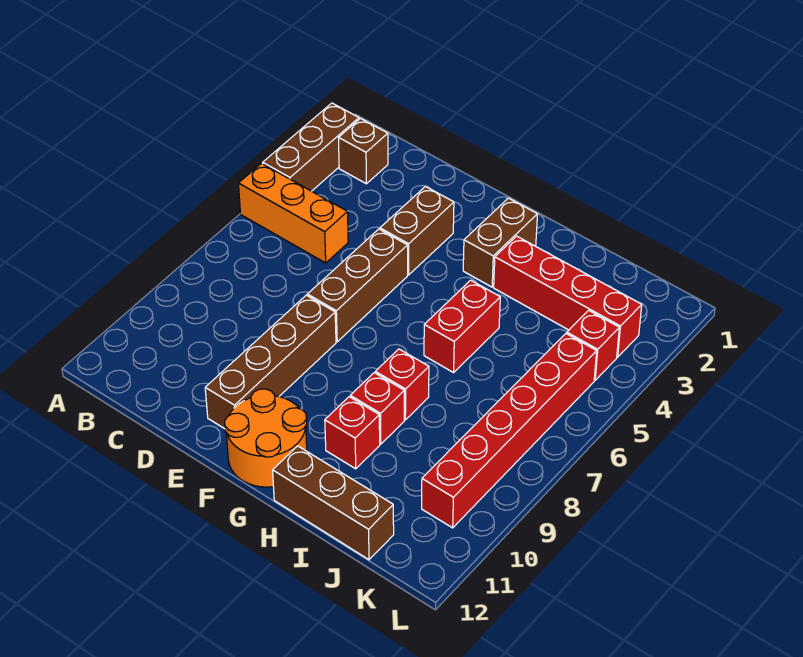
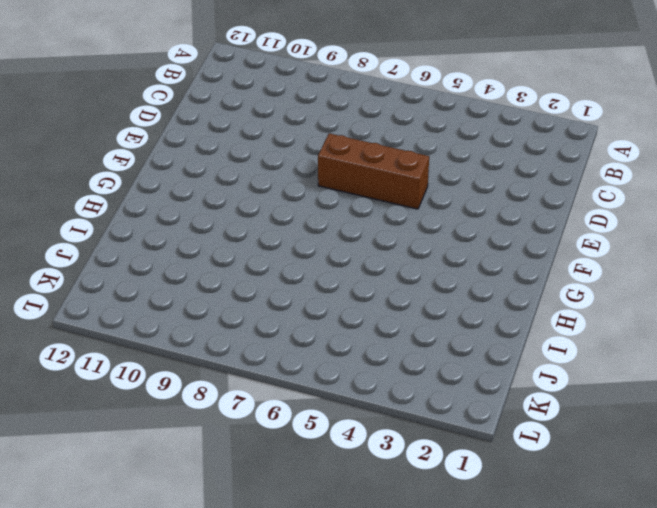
none -> brown brick A2:A4 level 1
none -> orange brick A5:C5 level 1
none -> brown brick B2 level 1

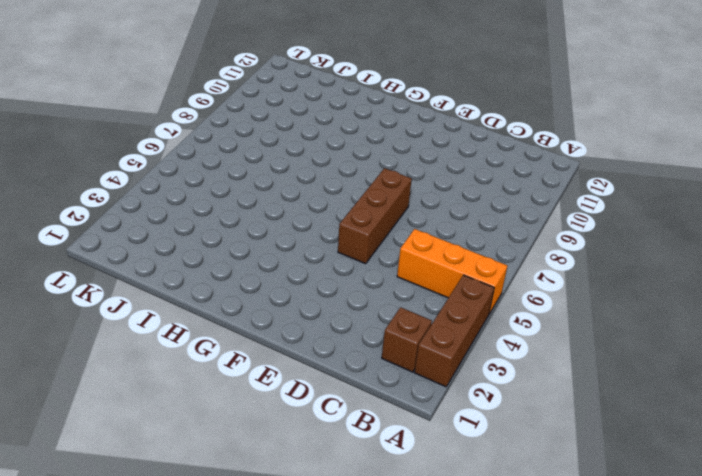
none -> brown brick E3:E4 level 1
none -> brown brick E8:E11 level 1
none -> orange round brick F11:G12 level 1

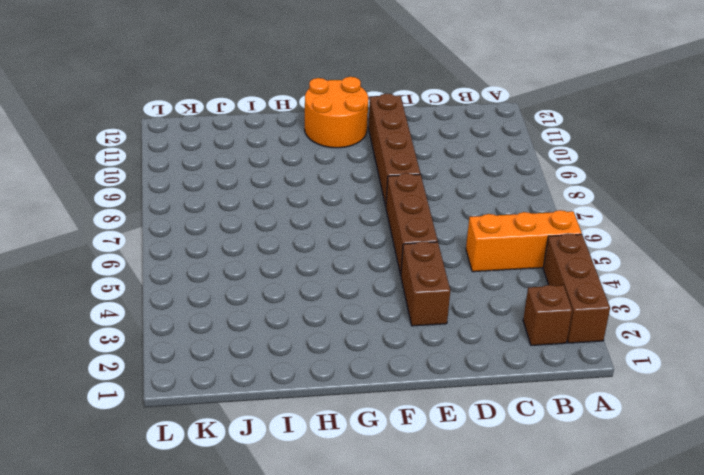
none -> brown brick G2:G3 level 1
none -> red brick H3:K3 level 1
none -> red brick H5:H6 level 1

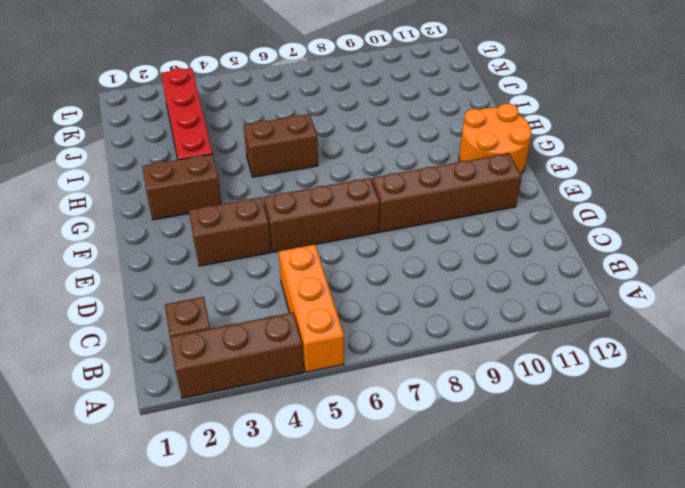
brown brick H5:H6 level 1 -> red brick H5:H6 level 1
none -> red brick H8 level 1
none -> red brick H9 level 1
none -> red brick H10 level 1

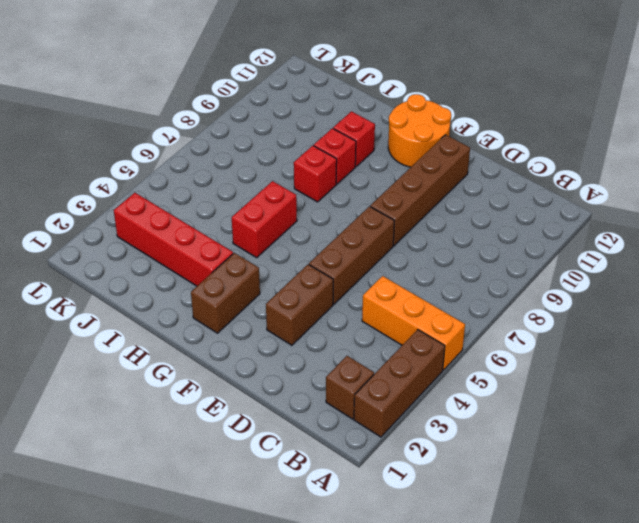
none -> brown brick H12:J12 level 1
none -> red brick K4 level 1
none -> red brick K5:K10 level 1

